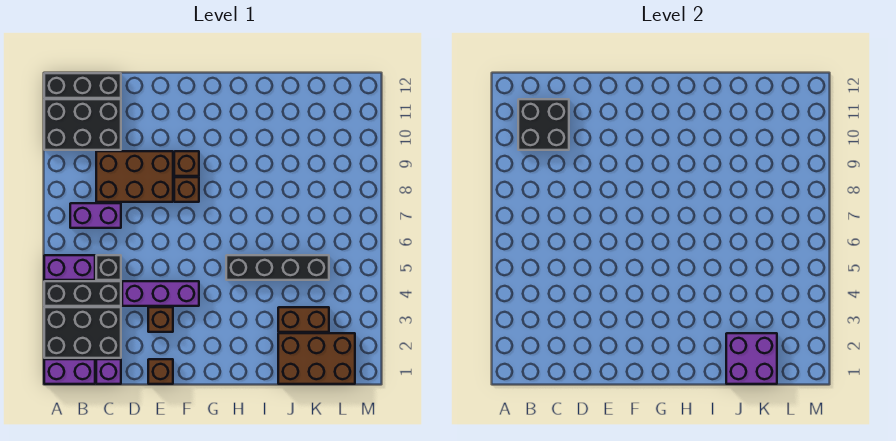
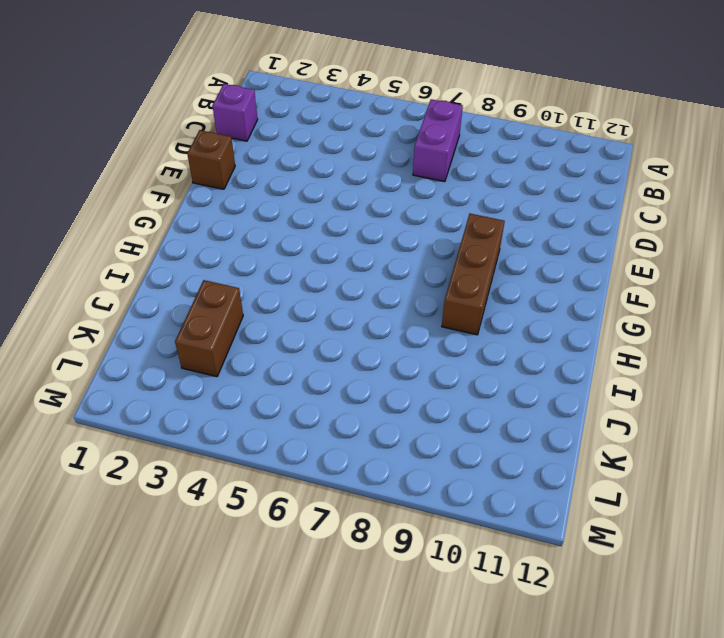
brown brick F9:H9 level 1 -> brown brick F9 level 1
none -> purple brick A1:B1 level 1
none -> black brick A2:C3 level 1
none -> black brick A4:C4 level 1

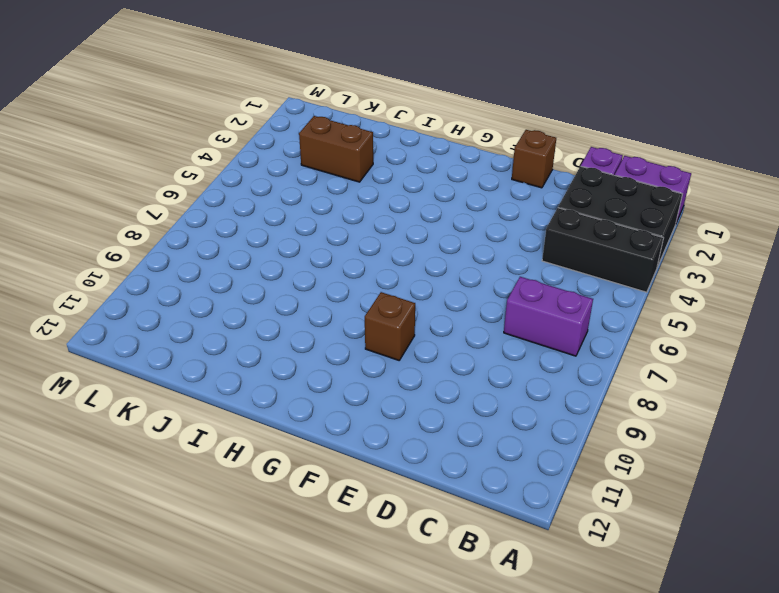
none -> purple brick A5:B5 level 1
none -> black brick A10:C11 level 1
none -> black brick A12:C12 level 1

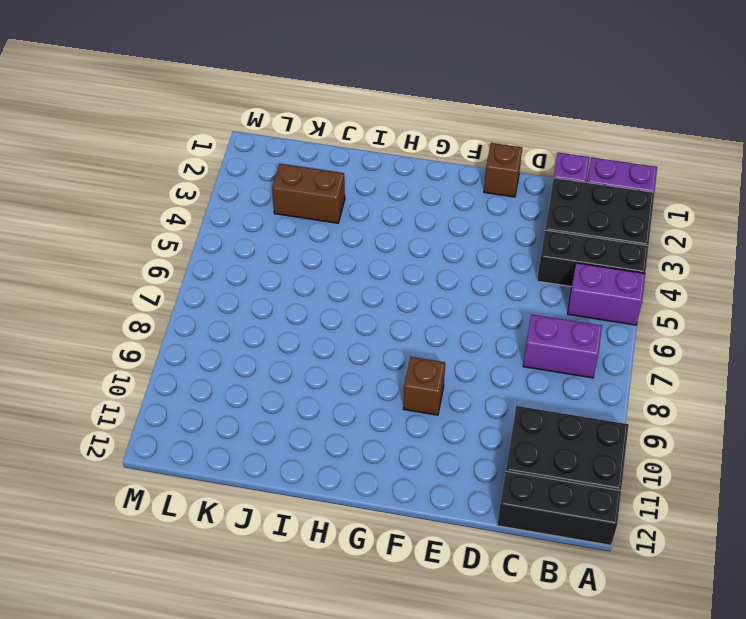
none -> black brick C5 level 1
none -> brown brick C8:E9 level 1
none -> purple brick D4:F4 level 1

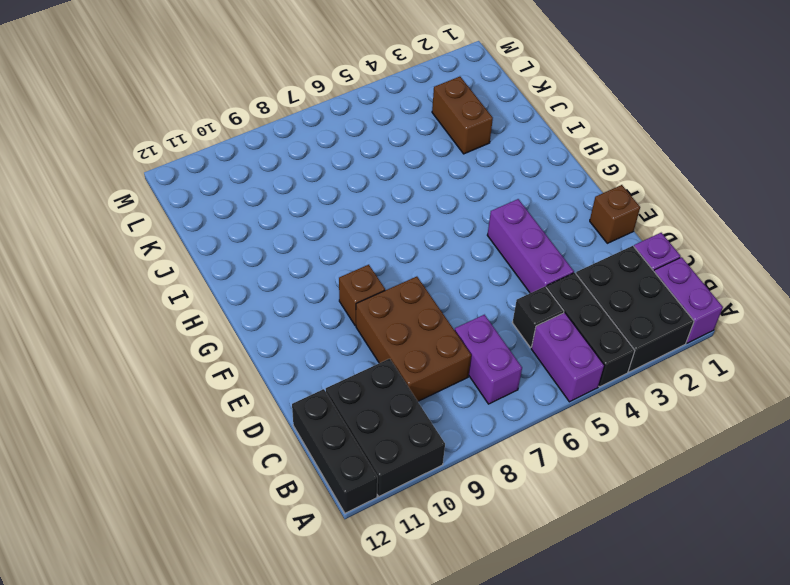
none -> brown brick E3 level 1
none -> brown brick F8 level 1
none -> black brick H5:K5 level 1

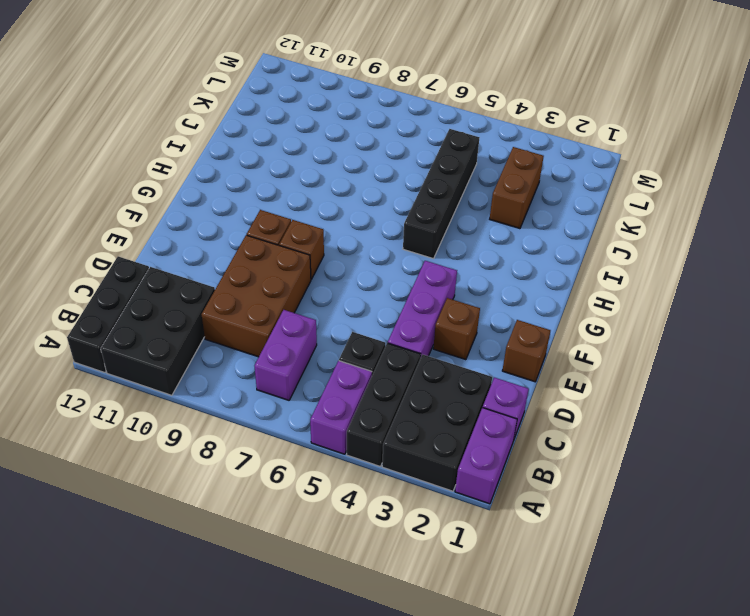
none -> brown brick J1:L2 level 1
none -> black brick B10:C11 level 2
none -> purple brick J1:K2 level 2

